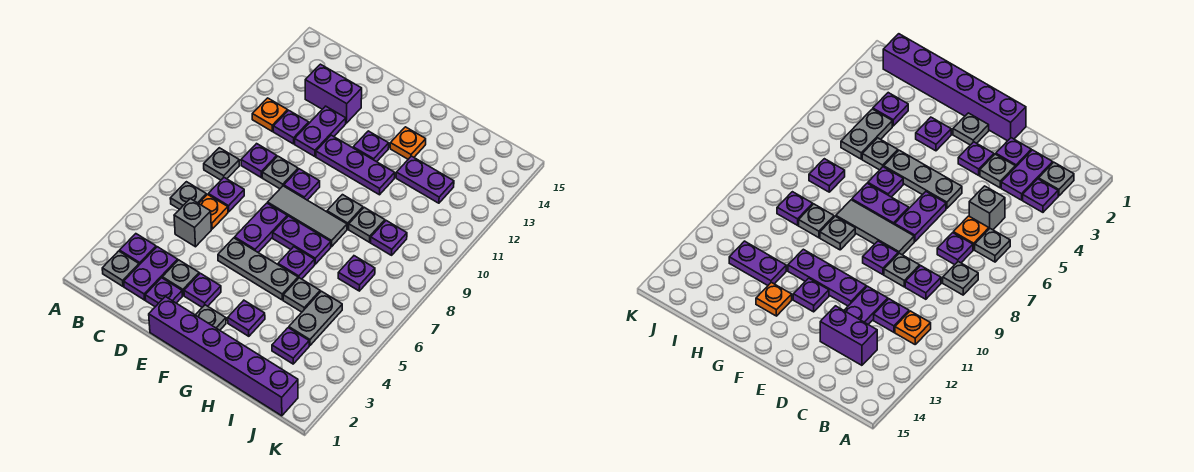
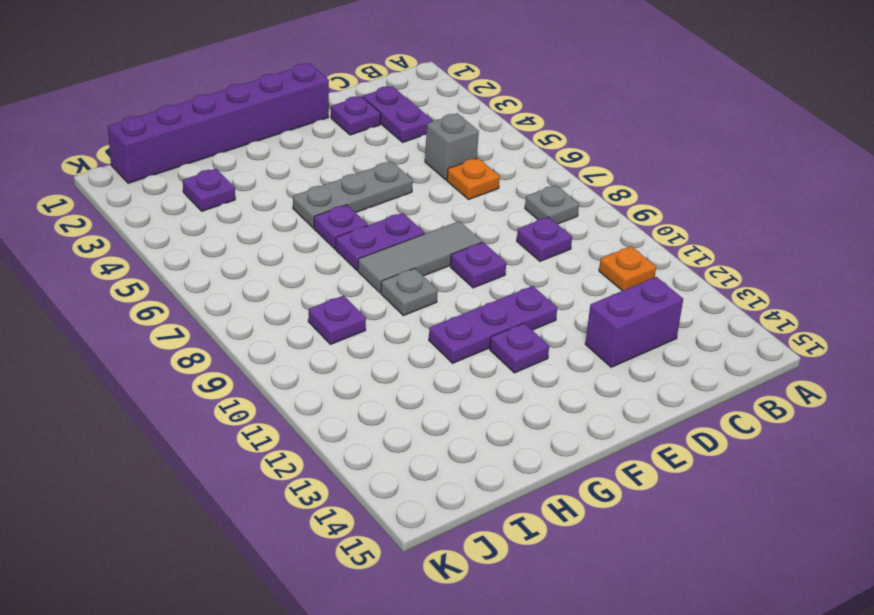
none -> grey plate B2 level 1
none -> purple plate B3 level 1
none -> grey plate B6 level 1
none -> purple plate C7 level 1

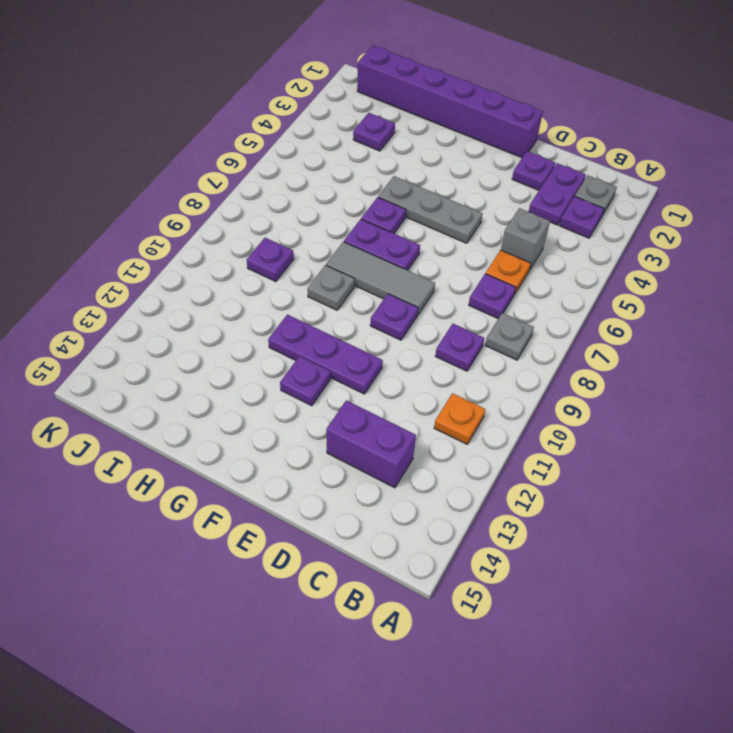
none -> grey plate B6 level 1
none -> purple plate C11 level 1
none -> grey plate D3 level 1
none -> grey plate D9 level 1

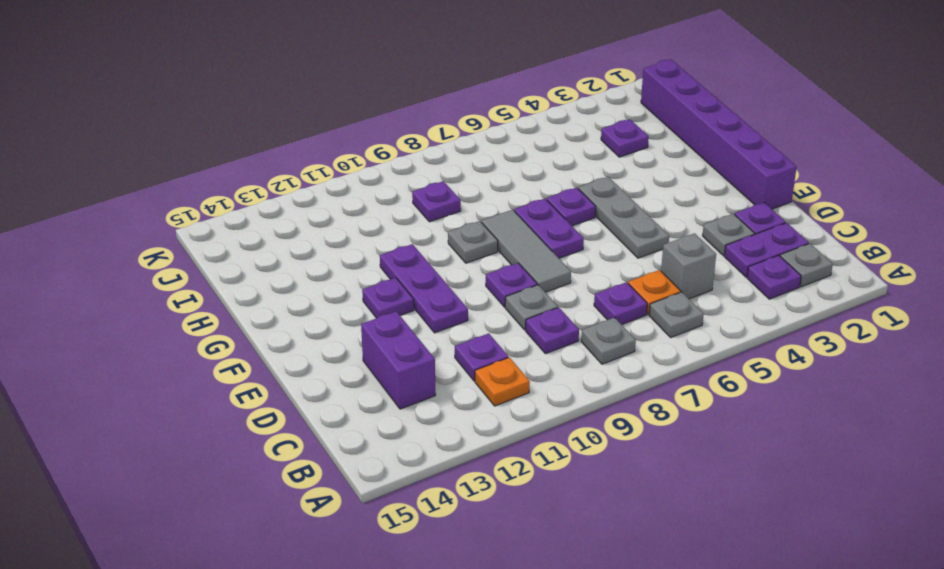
none -> purple plate D11:D12 level 1
none -> purple plate E3 level 1
none -> purple plate E6:E7 level 1
none -> grey plate F2 level 1

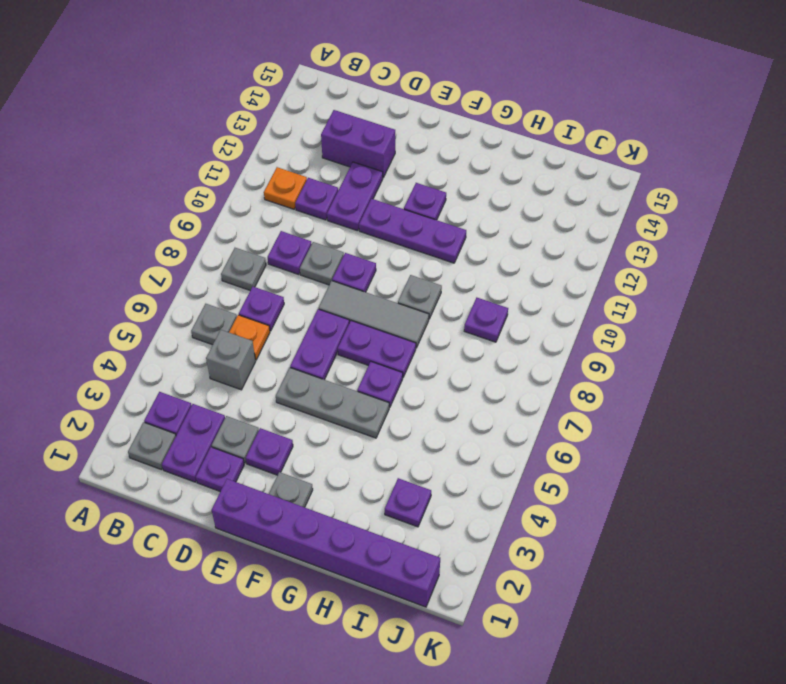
none -> purple plate G3 level 1
none -> orange plate G13 level 1
none -> grey plate H5 level 1
none -> grey plate H9 level 1

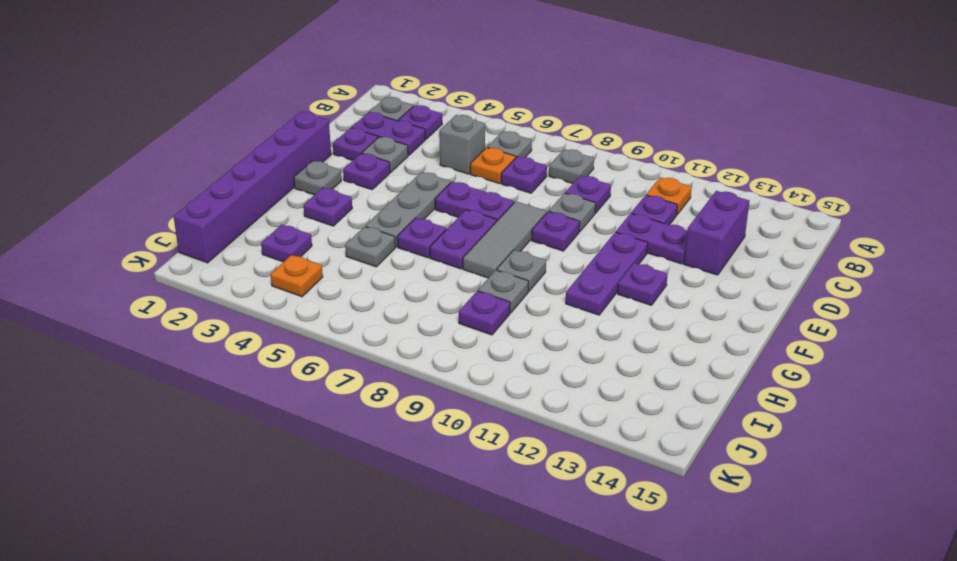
orange plate J4 level 1 -> orange plate G13 level 1
none -> purple plate H12:I12 level 1
none -> grey plate I4:I5 level 1
none -> purple plate I7 level 1

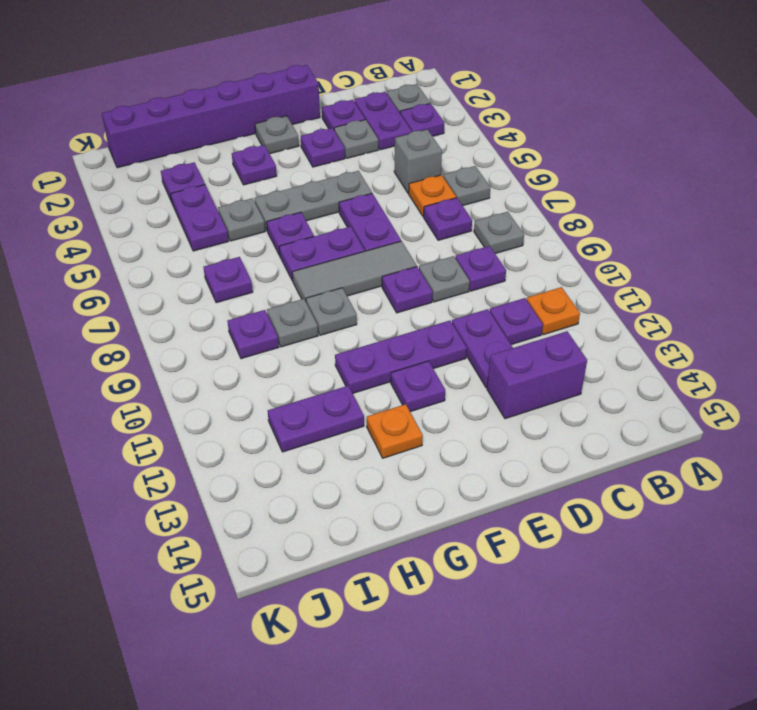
purple plate I4:I5 level 1 -> grey plate I4:I5 level 1

